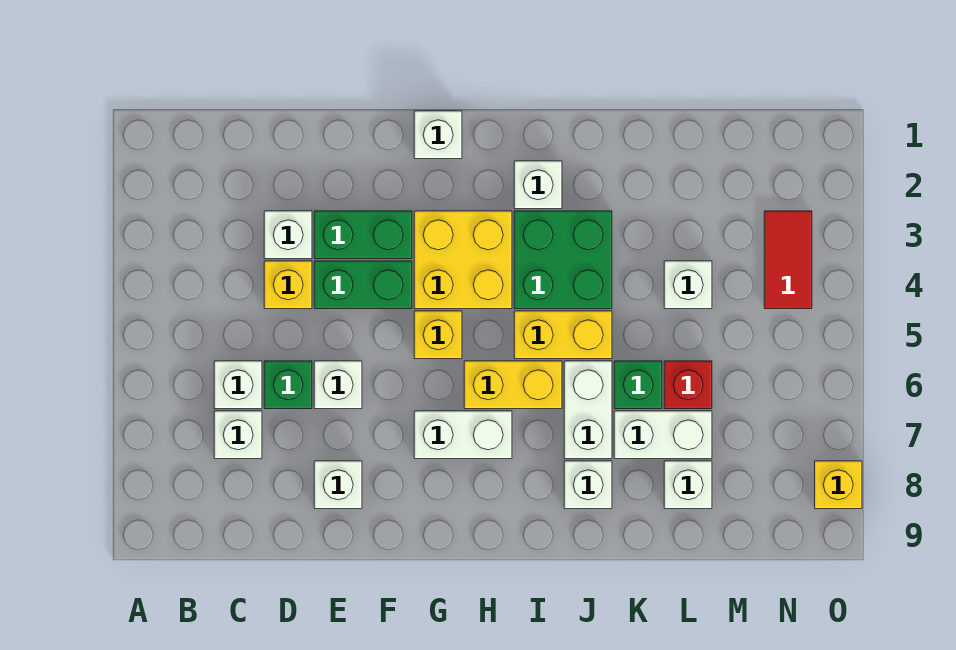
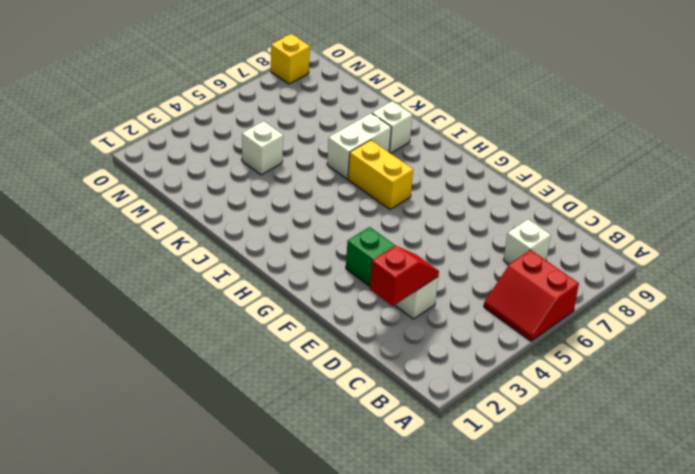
red slope A5:B6 level 1 top 6 -> none
red slope D2:D3 level 2 top 2 -> none
none -> white brick C6 level 1
none -> yellow brick D4 level 1
none -> green brick D6 level 1

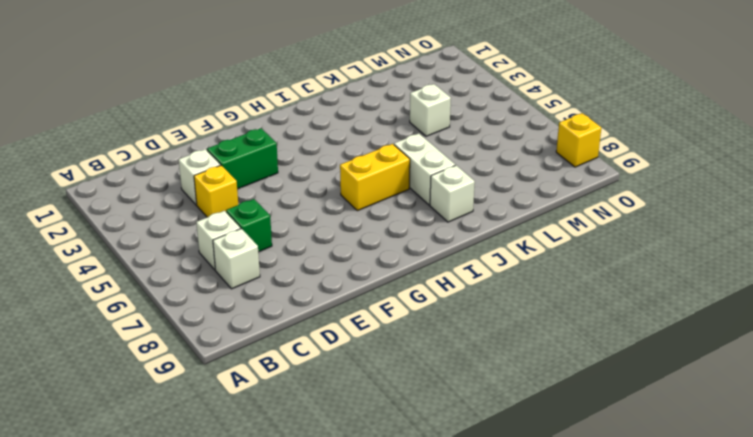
none -> green brick E4:F4 level 1
none -> white brick E6 level 1
none -> white brick E8 level 1

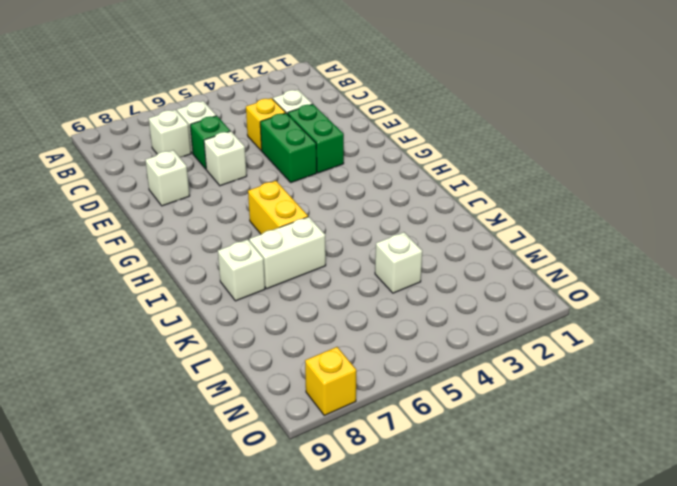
none -> white brick G1 level 1
none -> yellow brick G3:H4 level 1
none -> yellow brick G5 level 1

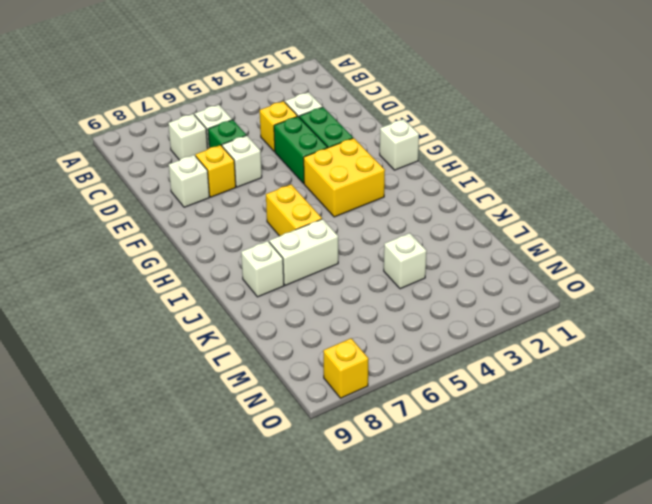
yellow brick E7 level 1 -> yellow brick G5 level 1
none -> white brick G7:H7 level 1
none -> white brick I2 level 1
none -> green brick I3:J4 level 1

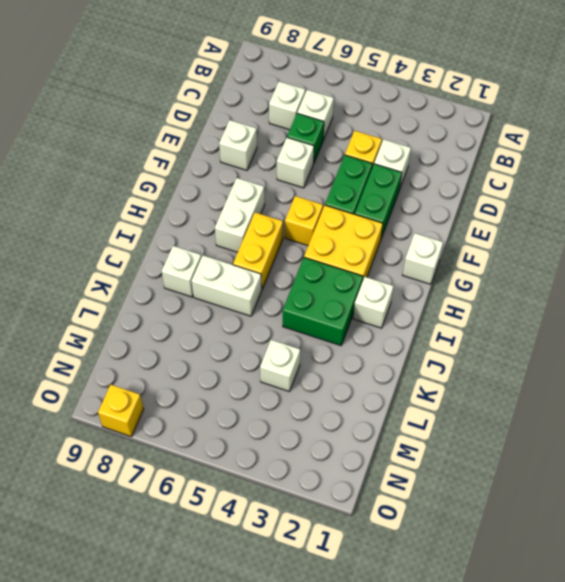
none -> yellow brick I5:J5 level 1
none -> green brick K6 level 1
none -> white brick K7:L7 level 1

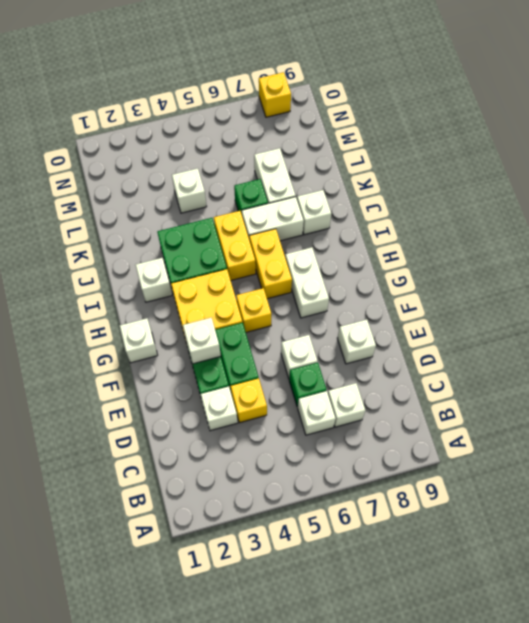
white brick F3 level 2 -> white brick L8 level 1
none -> red brick L6 level 1
none -> red tile N3:N4 level 1

